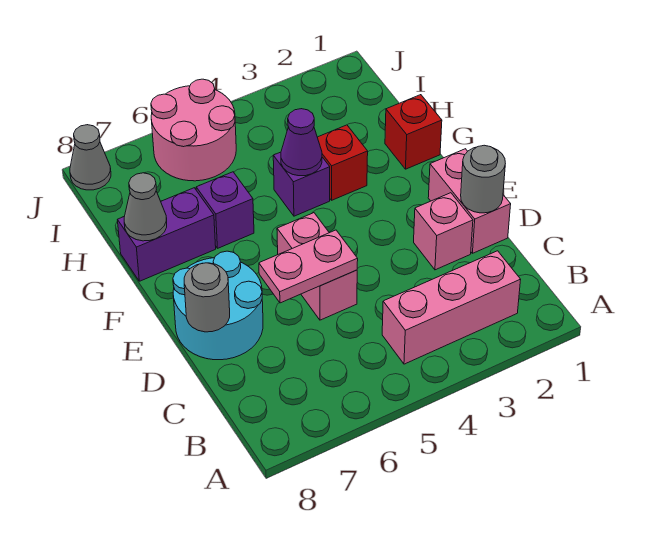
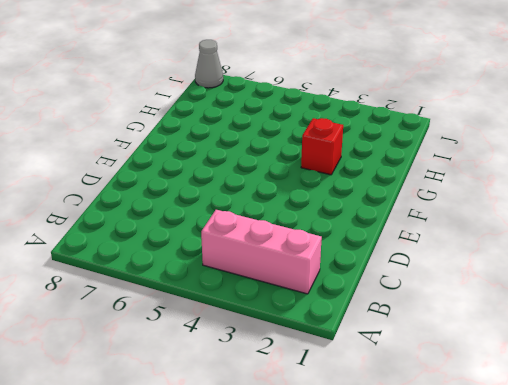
none -> pink brick D1:E1 level 1
none -> pink brick D2 level 1
none -> pink brick D5:E5 level 1

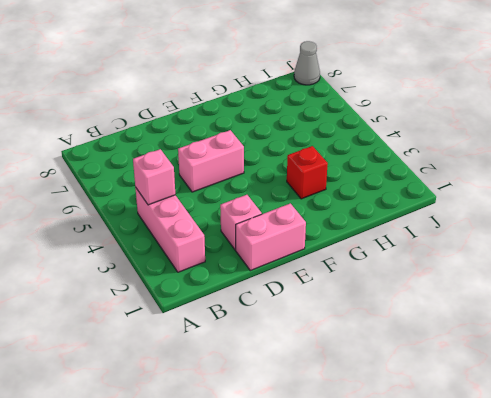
pink brick B4 level 2 -> none
none -> cyan round brick D7:E8 level 1
none -> red brick G1 level 1
none -> purple brick G4 level 1

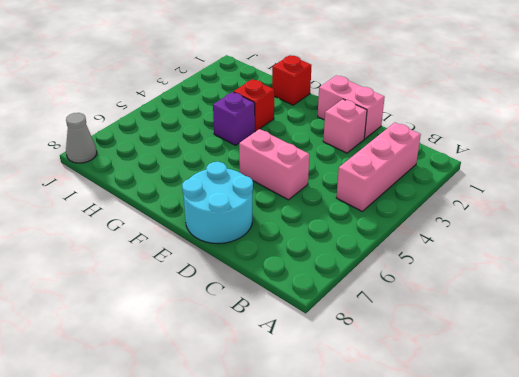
none -> purple brick G6 level 1
none -> purple brick G7:G8 level 1
none -> pink round brick I5:J6 level 1

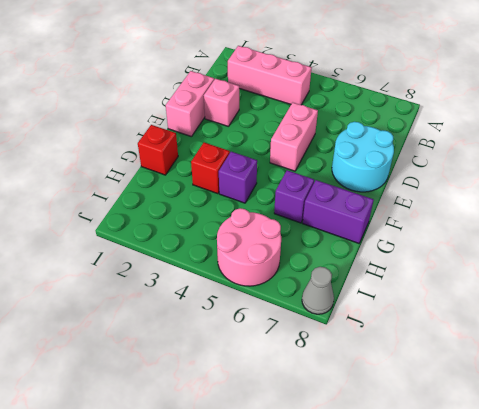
none -> grey round brick D1 level 2
none -> pink plate D5:D6 level 2
none -> grey round brick D8 level 2

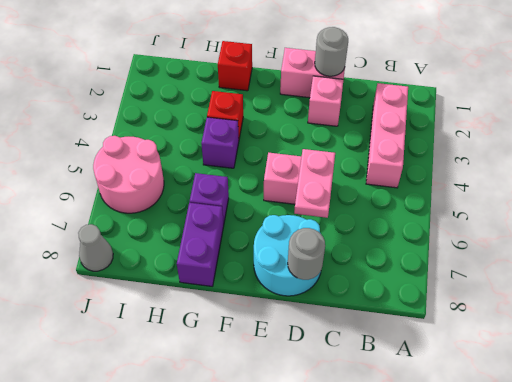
none -> purple cone G4 level 2
none -> grey cone G8 level 2

